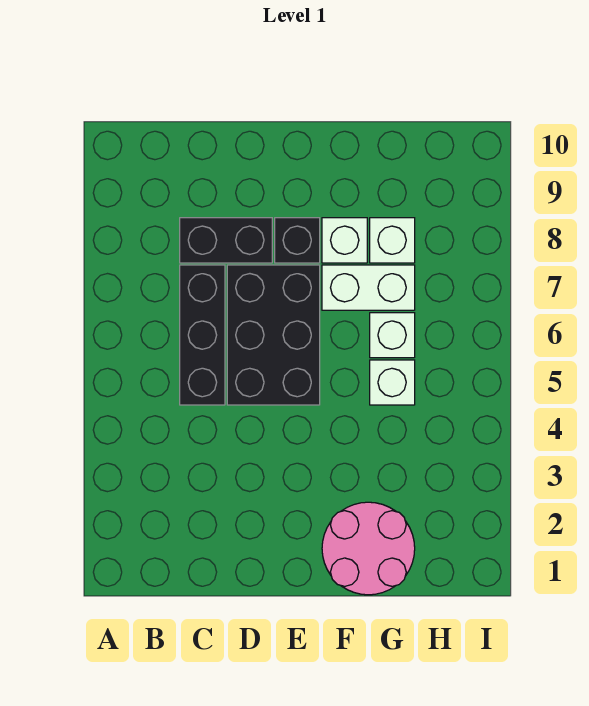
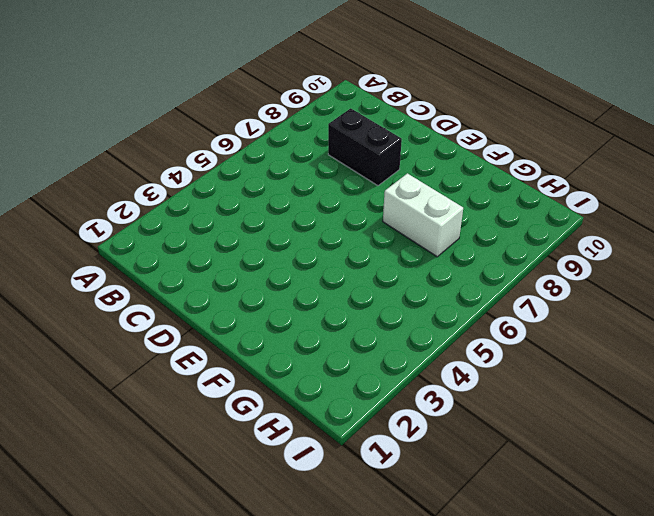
none -> black brick C5:C7 level 1
none -> black brick D5:E7 level 1

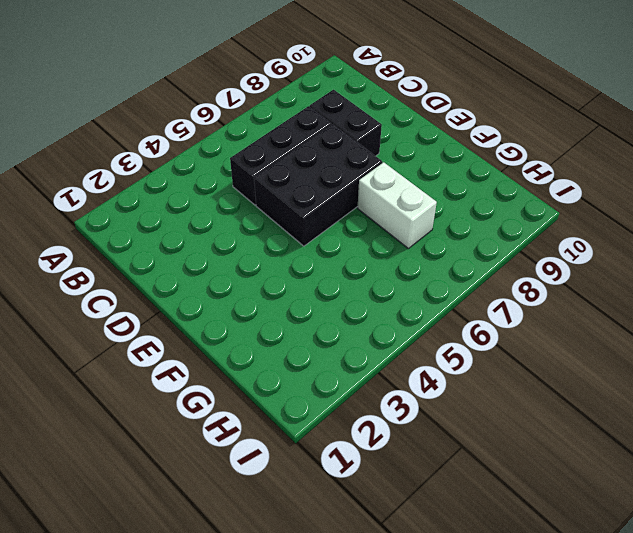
none -> black brick E8 level 1
none -> pink round brick F1:G2 level 1

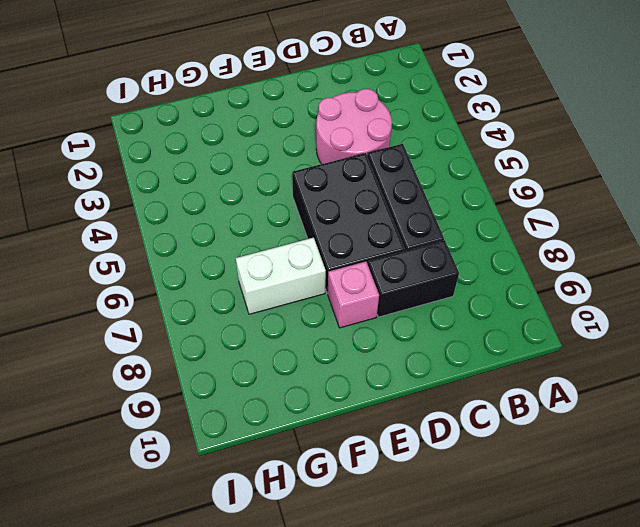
pink round brick C3:D4 level 1 -> pink round brick F1:G2 level 1
pink brick E8 level 1 -> black brick E8 level 1
none -> white brick F8 level 1
none -> white brick G5 level 1

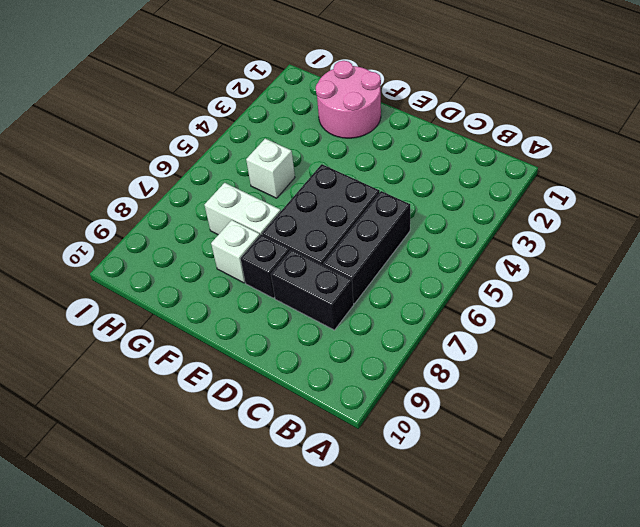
none -> white brick G6 level 1
none -> white brick G8 level 1

